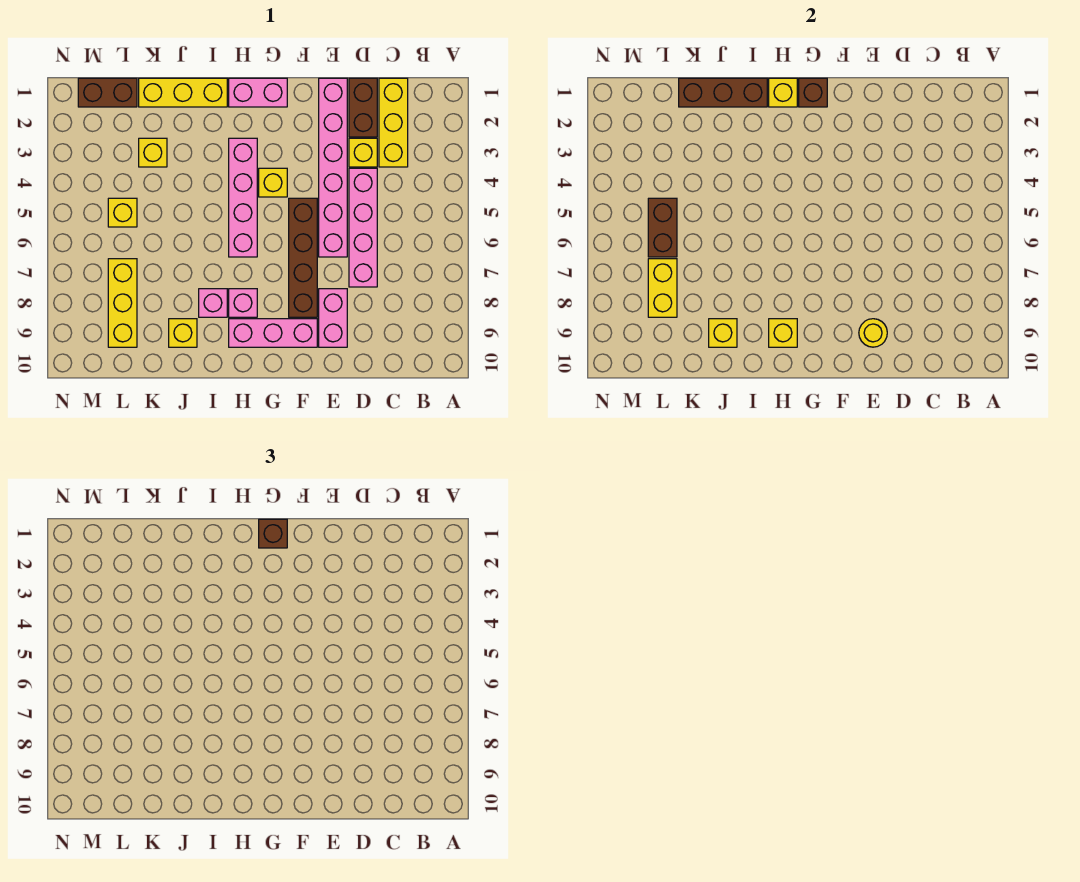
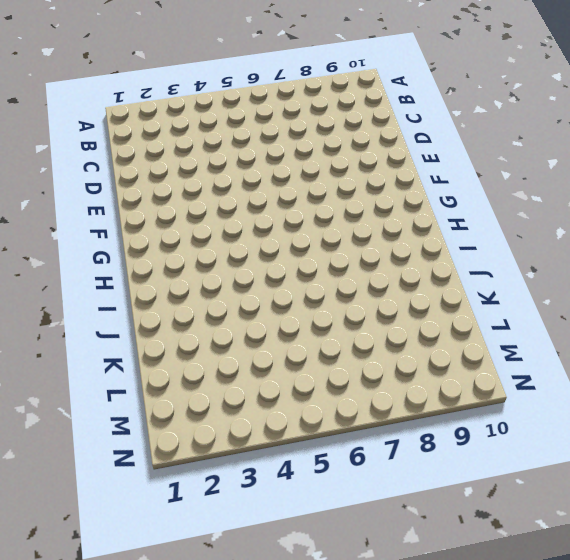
none -> yellow brick C1:C3 level 1
none -> brown brick D1:D2 level 1
none -> yellow brick D3 level 1

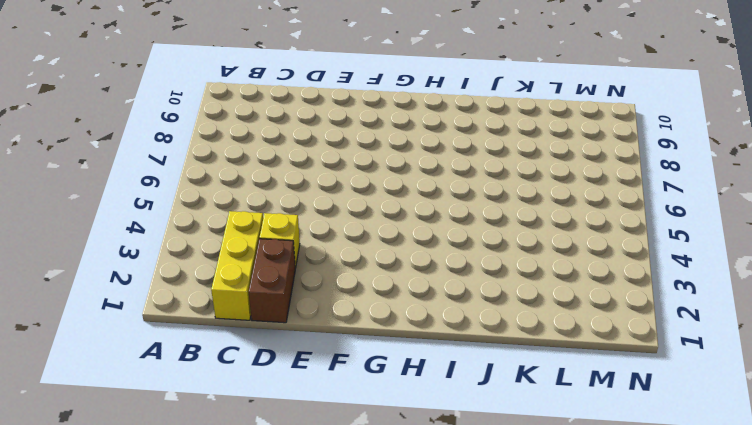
none -> pink brick D4:D7 level 1
none -> pink brick E1:E6 level 1
none -> pink brick E8:E9 level 1

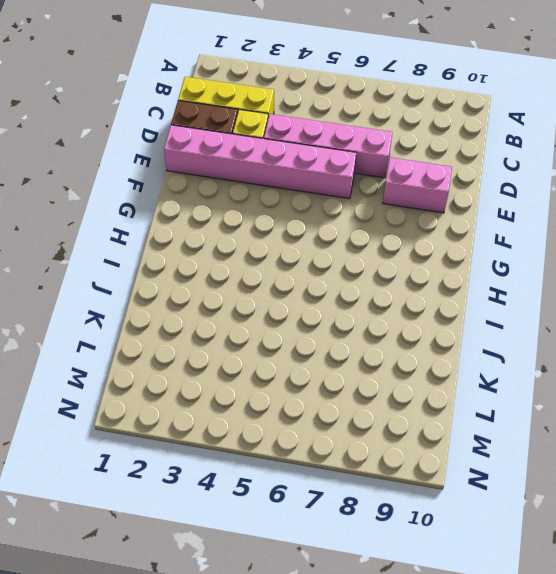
none -> brown brick F5:F8 level 1
none -> pink brick F9:H9 level 1
none -> pink brick G1:H1 level 1

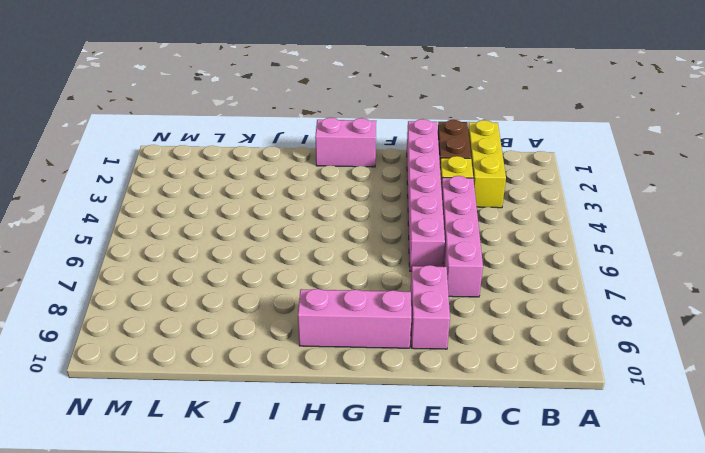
none -> brown brick F5:F8 level 1
none -> yellow brick G4 level 1
none -> pink brick H3:H6 level 1

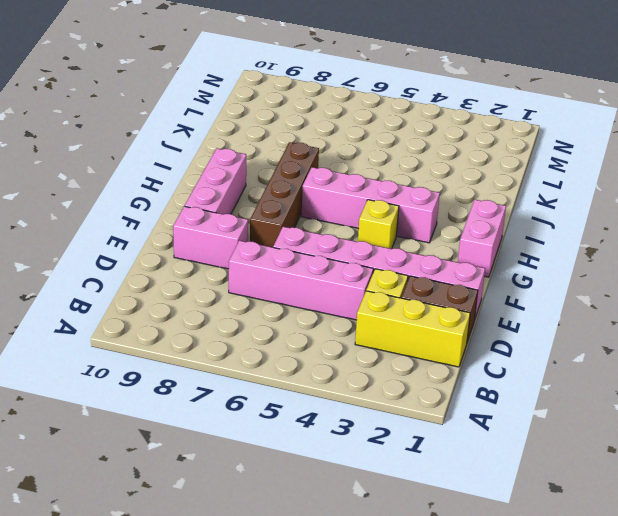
brown brick F7:I7 level 1 -> brown brick F5:F8 level 1
none -> pink brick H8 level 1
none -> yellow brick I1:K1 level 1
none -> pink brick I8 level 1

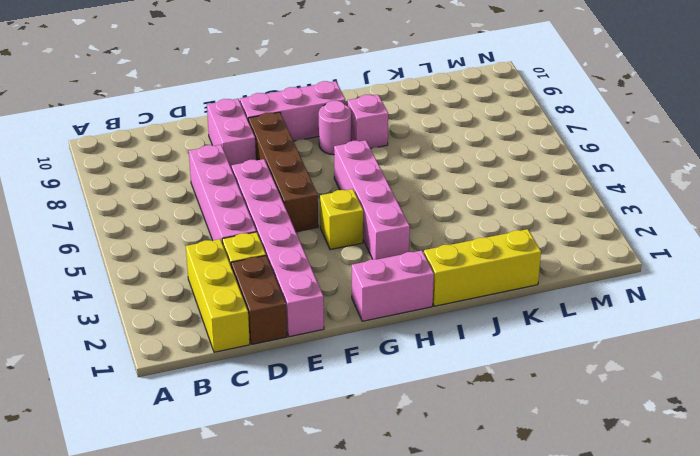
pink round brick H8 level 1 -> pink brick H8 level 1
none -> yellow brick J9 level 1
none -> yellow brick K3 level 1
none -> brown brick L1:M1 level 1

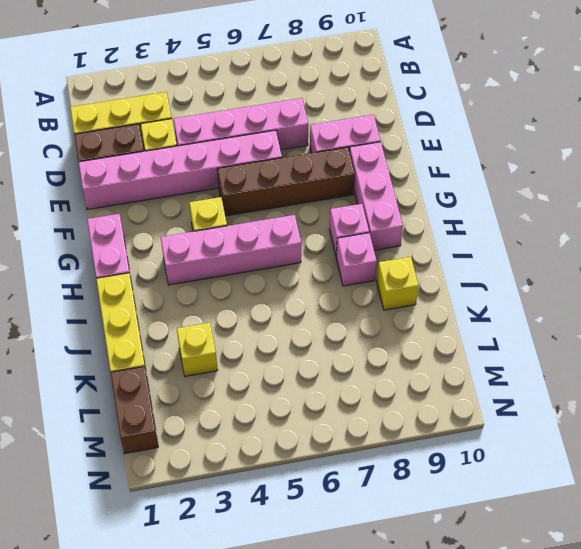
none -> yellow brick L5 level 1
none -> yellow brick L7:L9 level 1
none -> yellow round brick E9 level 2

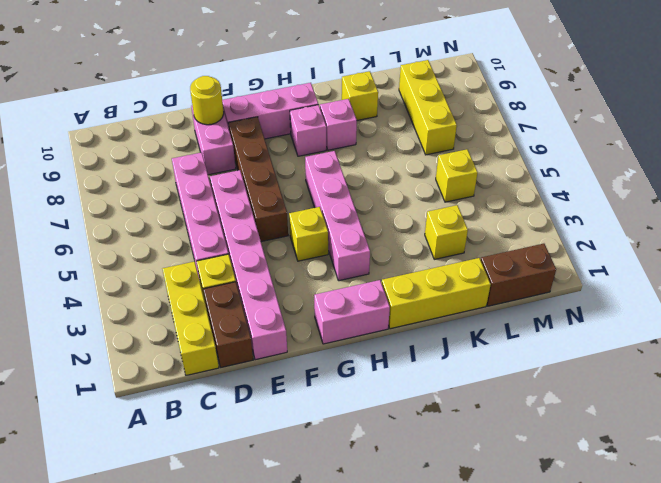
none -> brown brick G1 level 2
none -> yellow brick H1 level 2
none -> yellow brick H9 level 2

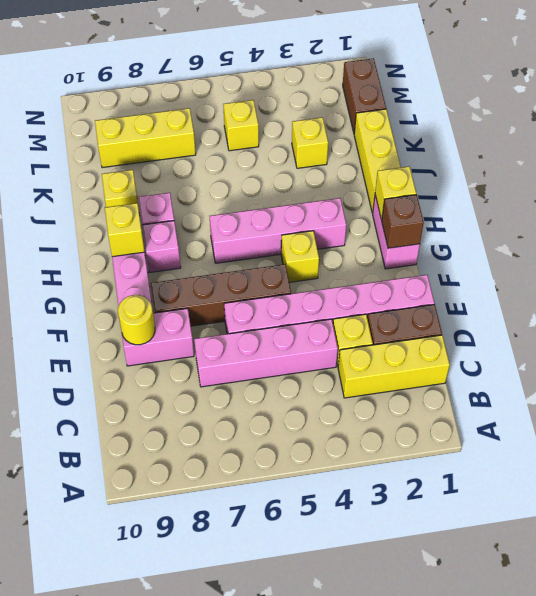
none -> brown brick I1:K1 level 2
none -> yellow brick J9 level 2
none -> brown brick L5:L6 level 2

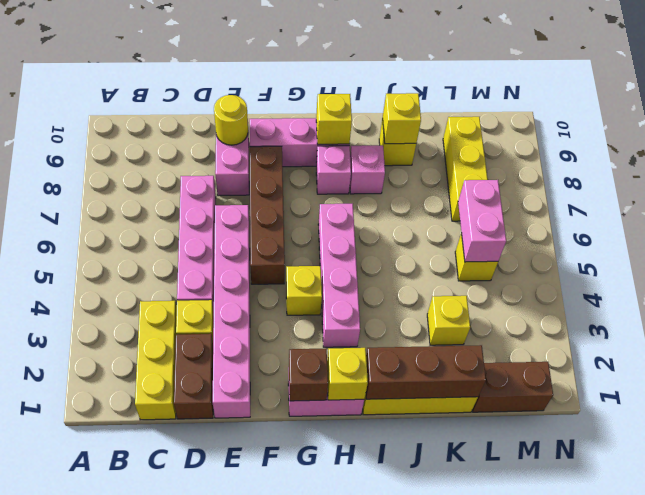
pink brick L5:L6 level 2 -> brown brick L5:L6 level 2
none -> yellow brick L7:L8 level 2
none -> brown brick G1 level 3

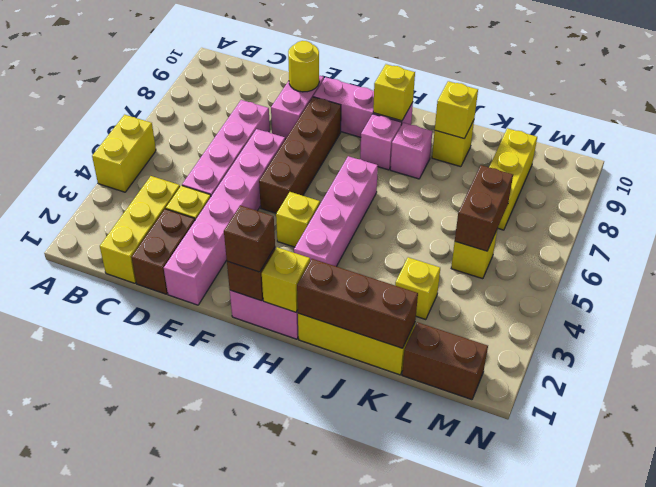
yellow brick A4:A5 level 1 -> yellow brick L7:L8 level 2

